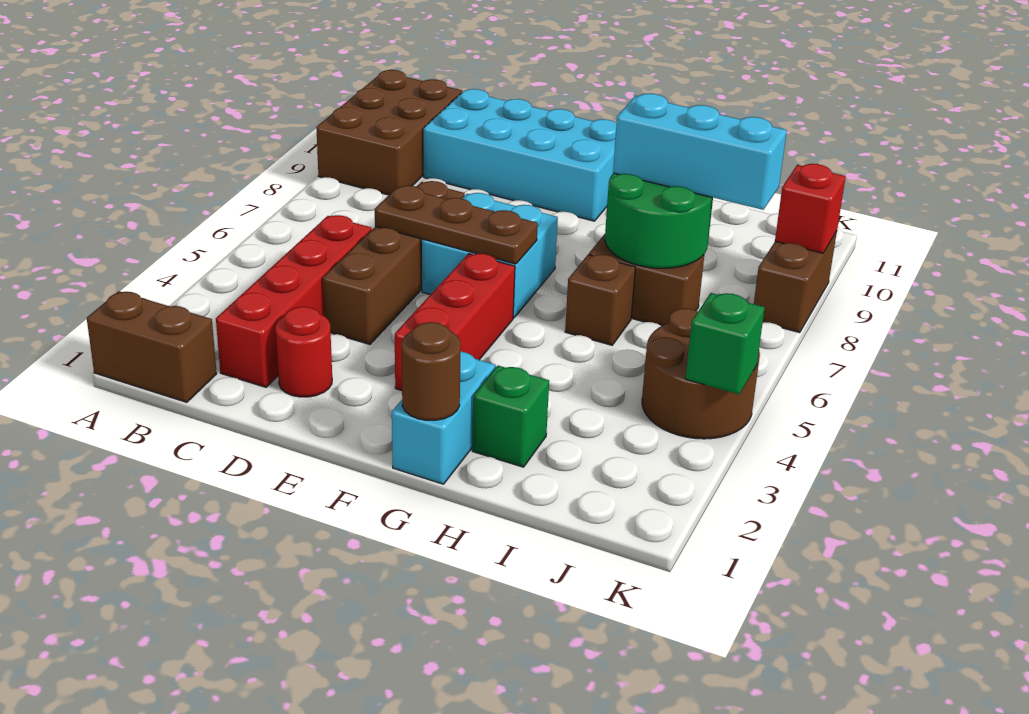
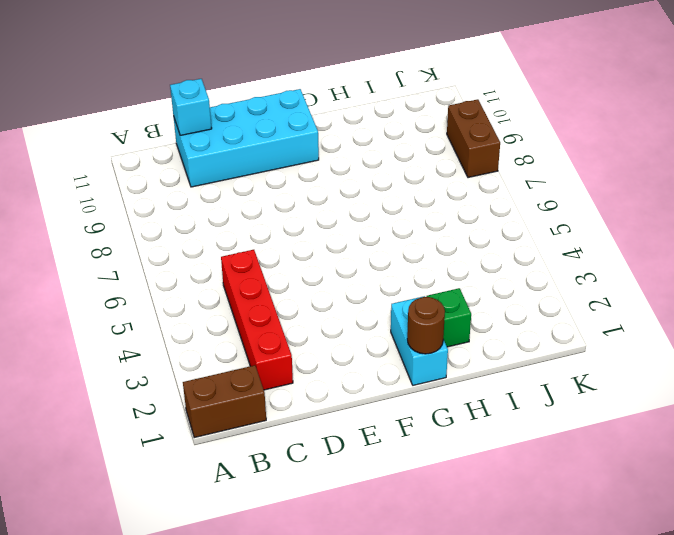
cyan brick C11 level 2 -> none
none -> brown brick A9:B11 level 1
none -> red round brick D2 level 1
none -> brown brick D4:D7 level 1

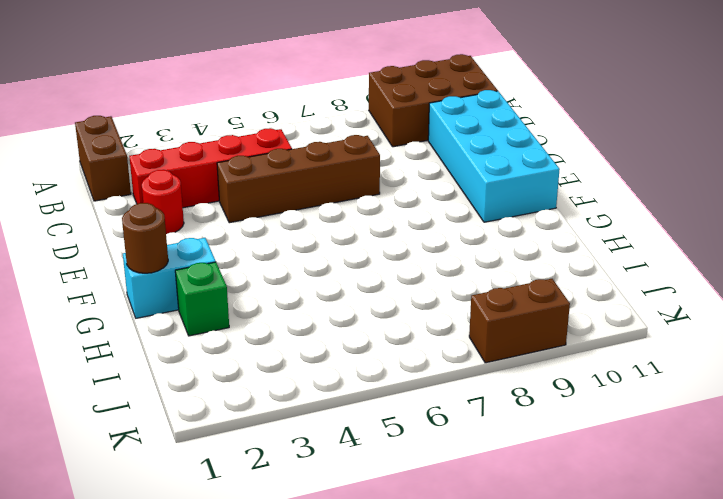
none -> cyan brick E6:F7 level 1
none -> red brick F3:F5 level 1
none -> brown brick H6 level 1

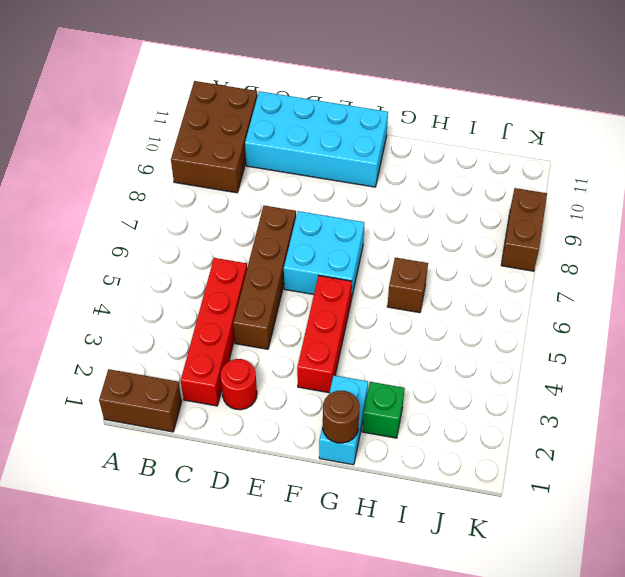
none -> brown brick H7:I7 level 1
none -> brown round brick J4:K5 level 1
none -> brown plate D6:F6 level 2

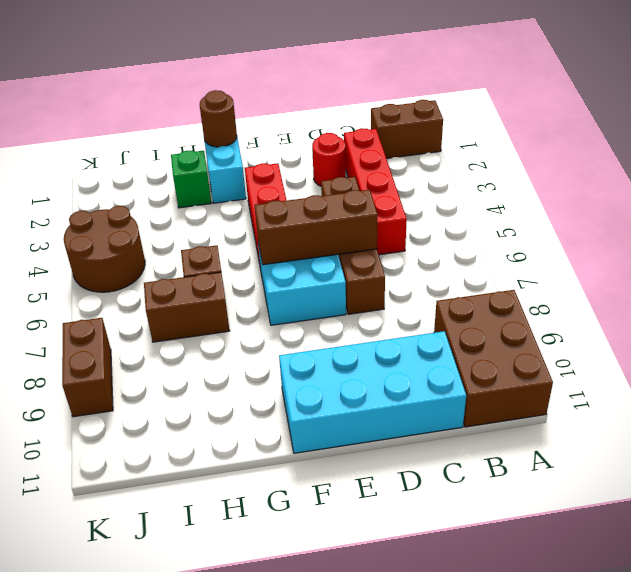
brown brick D6:F6 level 2 -> brown plate D6:F6 level 2
none -> green round brick H7:I8 level 2
none -> green brick K4 level 2
none -> red brick K9 level 2

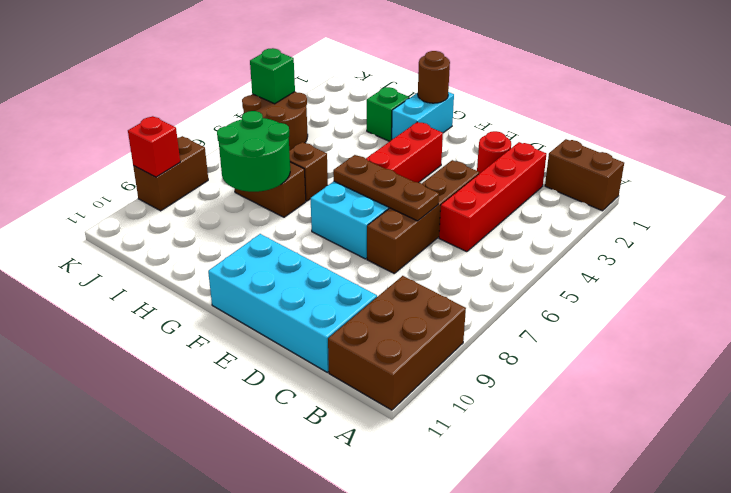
none -> cyan brick H8:J8 level 3

